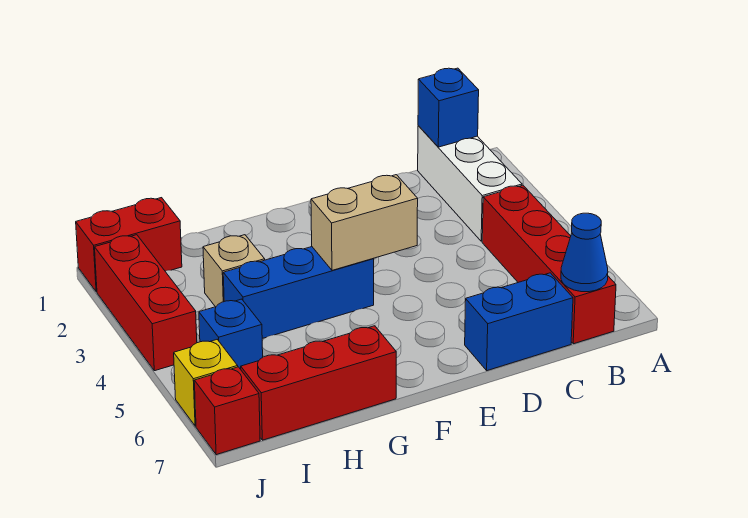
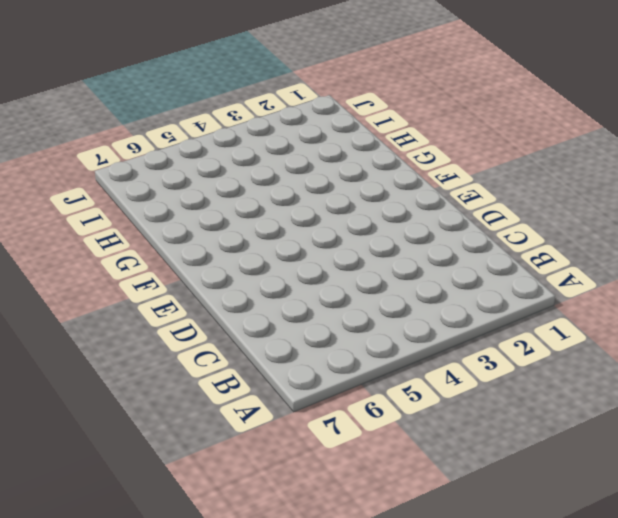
none -> white brick B1:B3 level 1
none -> red brick B4:B7 level 1
none -> blue brick C7:D7 level 1

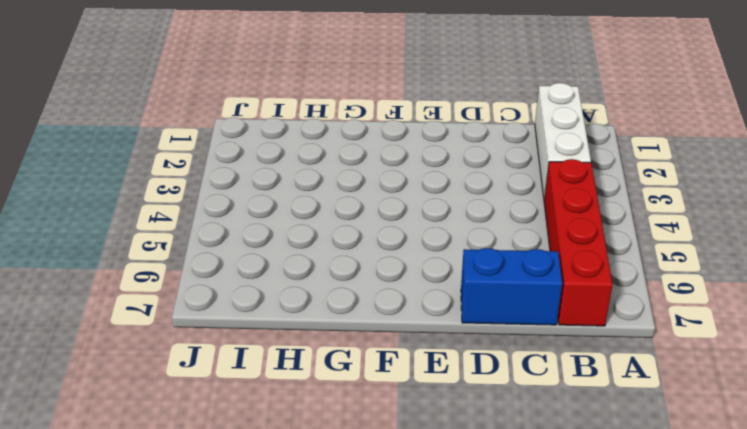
none -> blue brick F4:H4 level 1
none -> red brick G7:I7 level 1
none -> tan brick H3 level 1

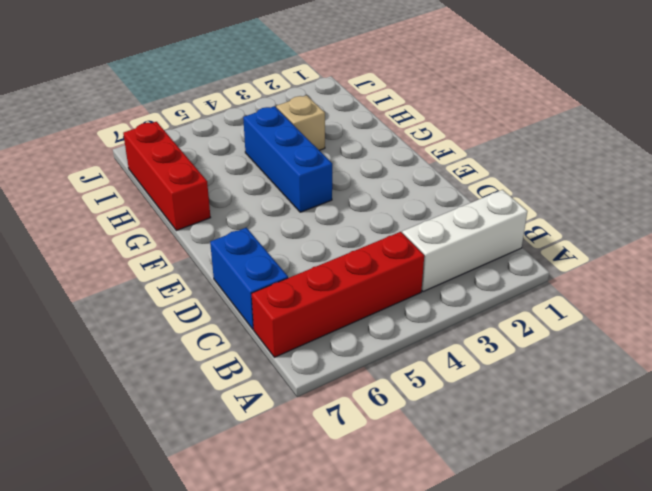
none -> red brick I1:J1 level 1
none -> blue brick I5 level 1
none -> red brick J2:J4 level 1

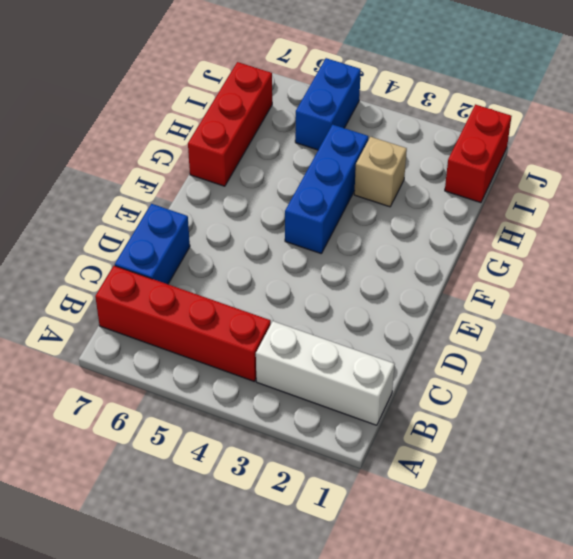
blue brick I5:J5 level 1 -> blue brick I5 level 1
none -> red brick J2:J4 level 1
none -> yellow brick J6 level 1
none -> red brick J7 level 1

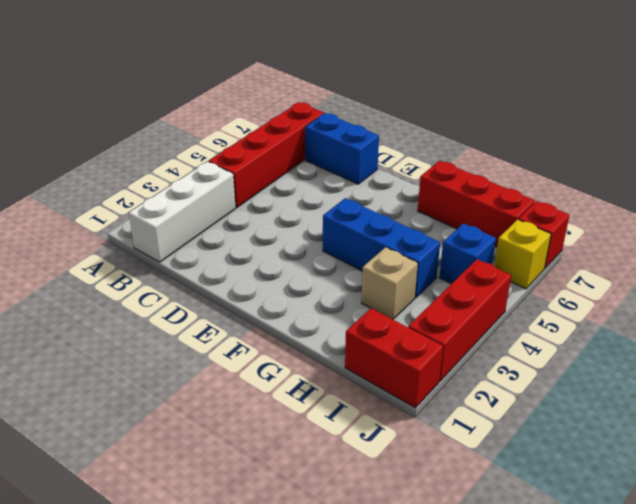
none -> blue brick B1 level 2
none -> blue cone B7 level 2
none -> tan brick E4:F4 level 2

